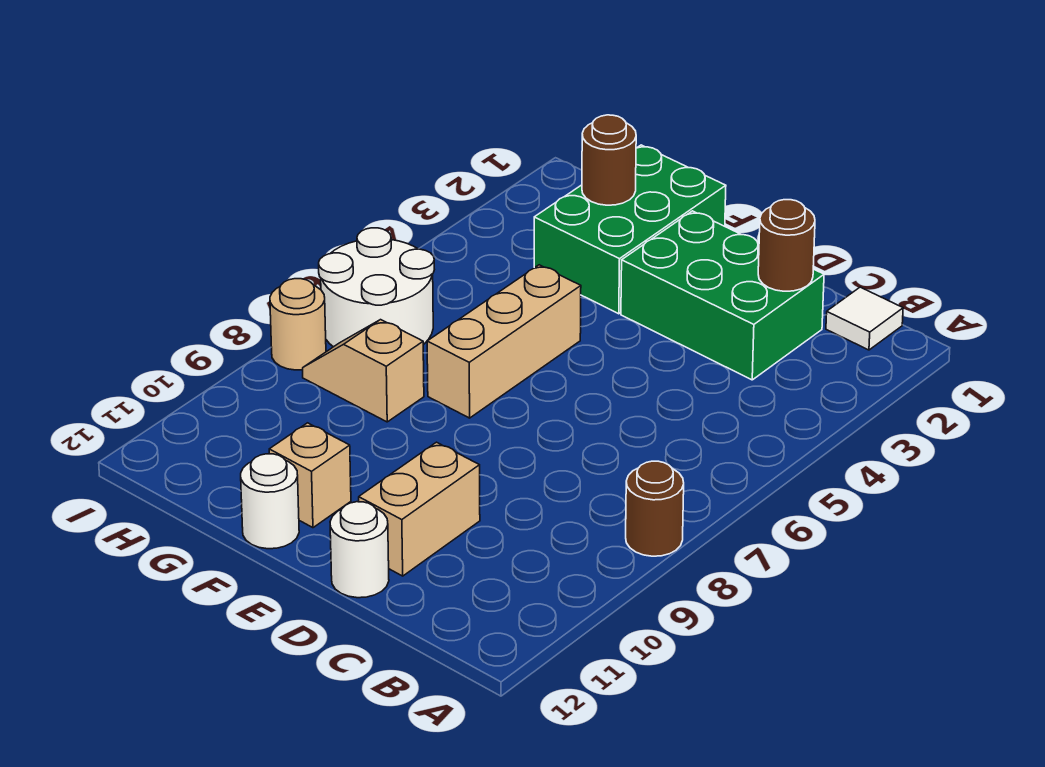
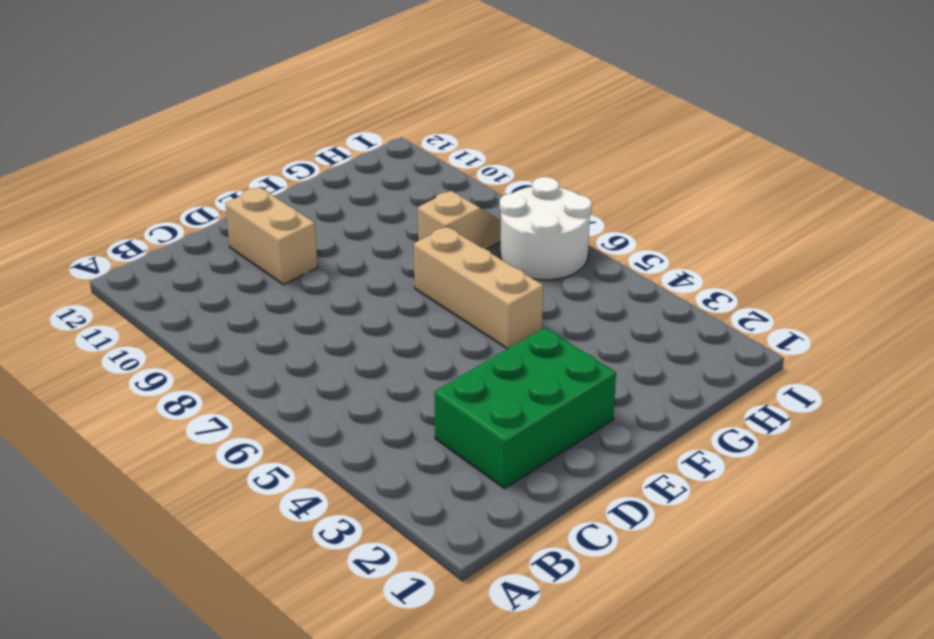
none -> brown round brick A8 level 1
none -> white tile B1 level 1
none -> white round brick D12 level 1

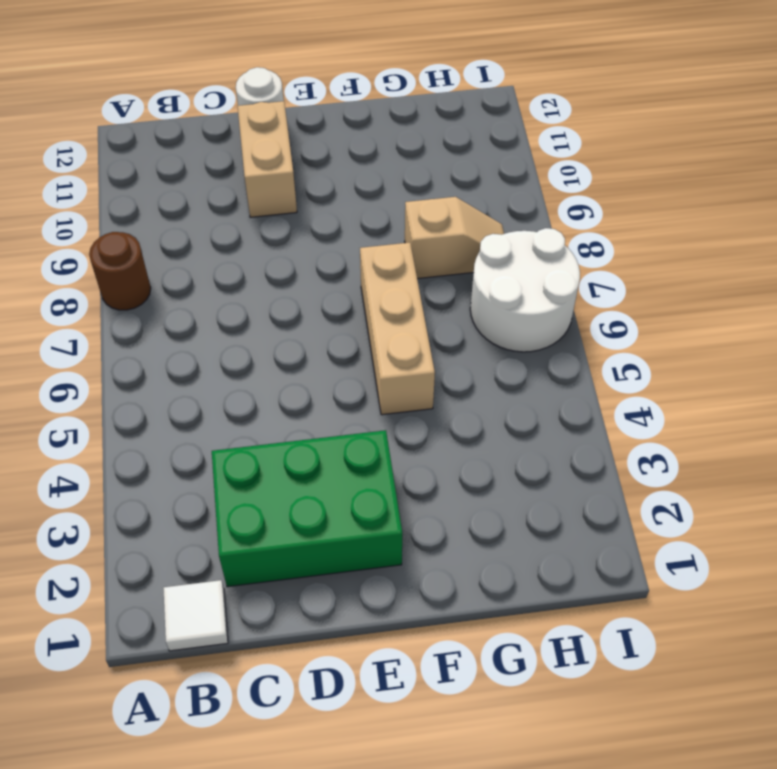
none -> green brick F1:G3 level 1
none -> tan brick F11 level 1
none -> white round brick F12 level 1

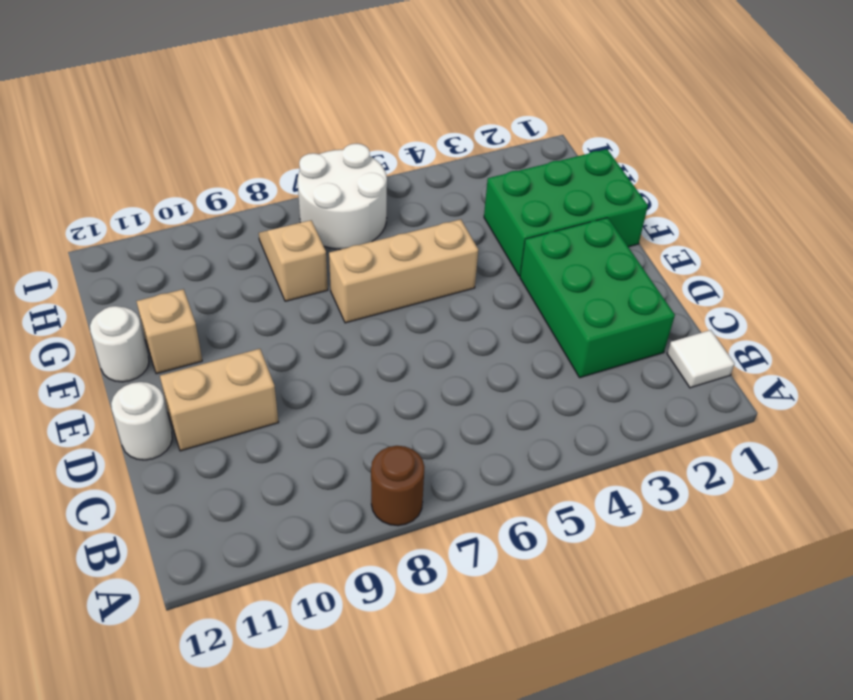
none -> tan round brick I8 level 1
none -> brown round brick C2 level 2
none -> brown round brick G2 level 2

